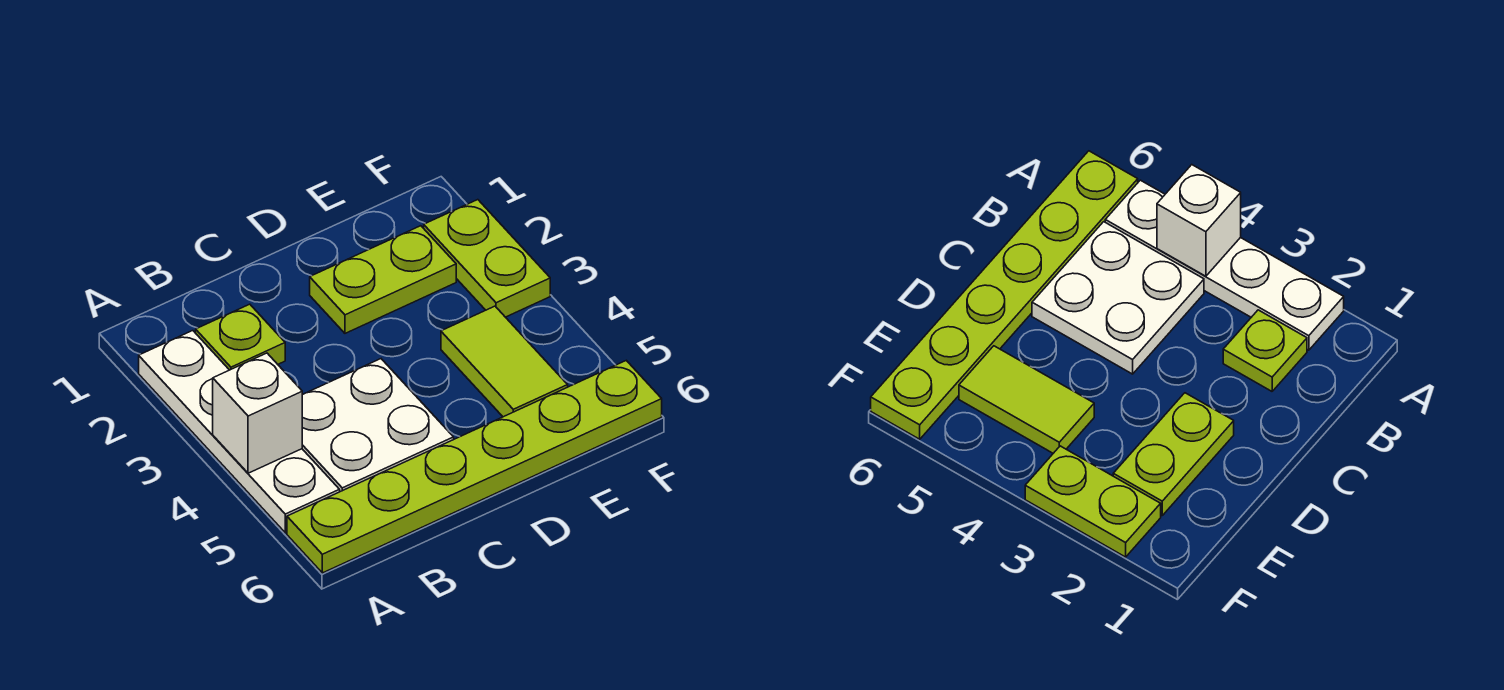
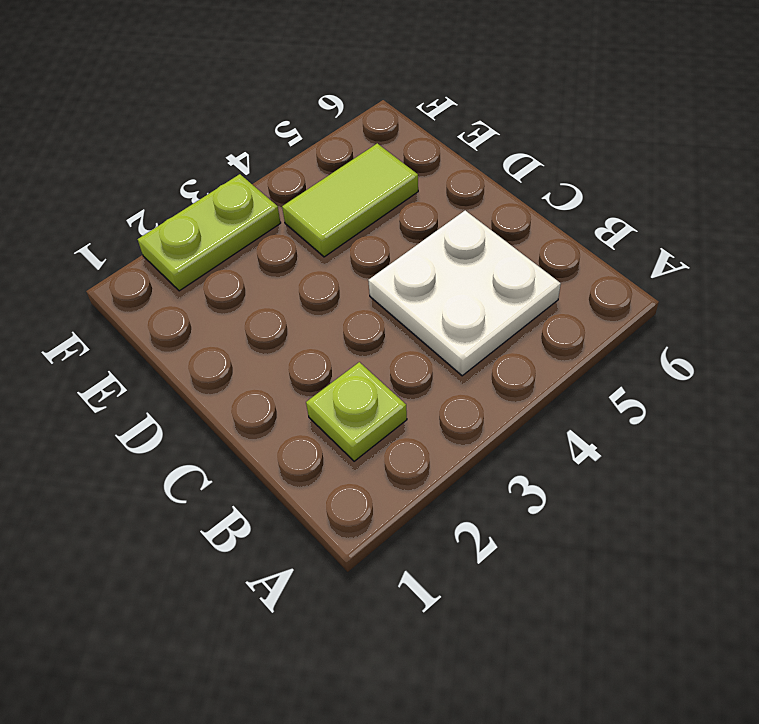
none -> white plate A2:A5 level 1
none -> lime plate A6:F6 level 1

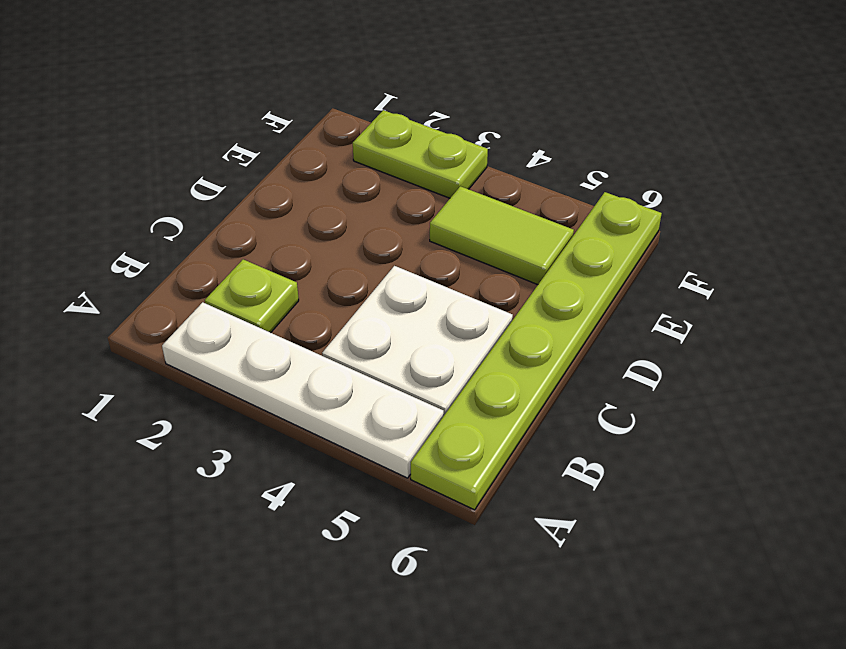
none -> lime plate D2:E2 level 1
none -> white brick A4 level 2

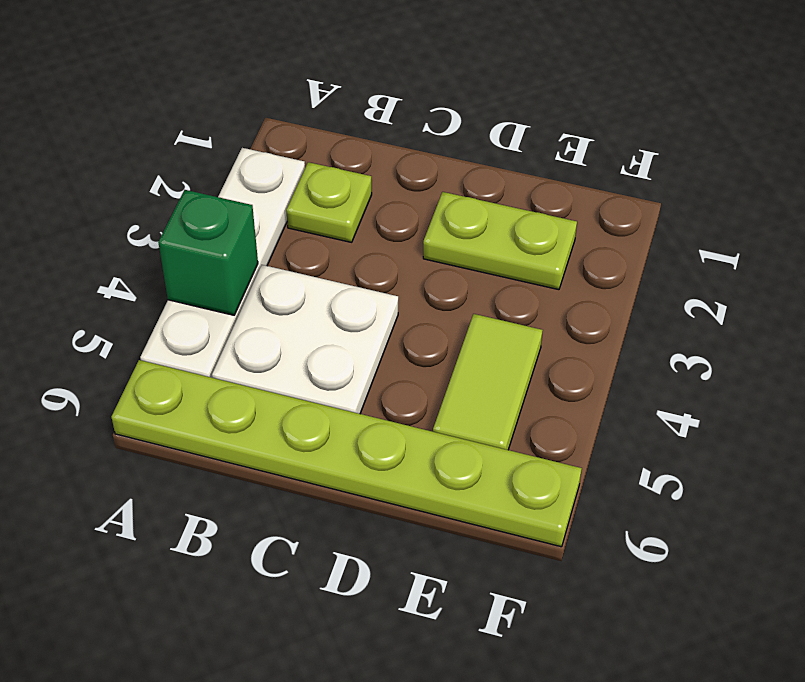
green brick A4 level 2 -> white brick A4 level 2
none -> lime plate F2:F3 level 1

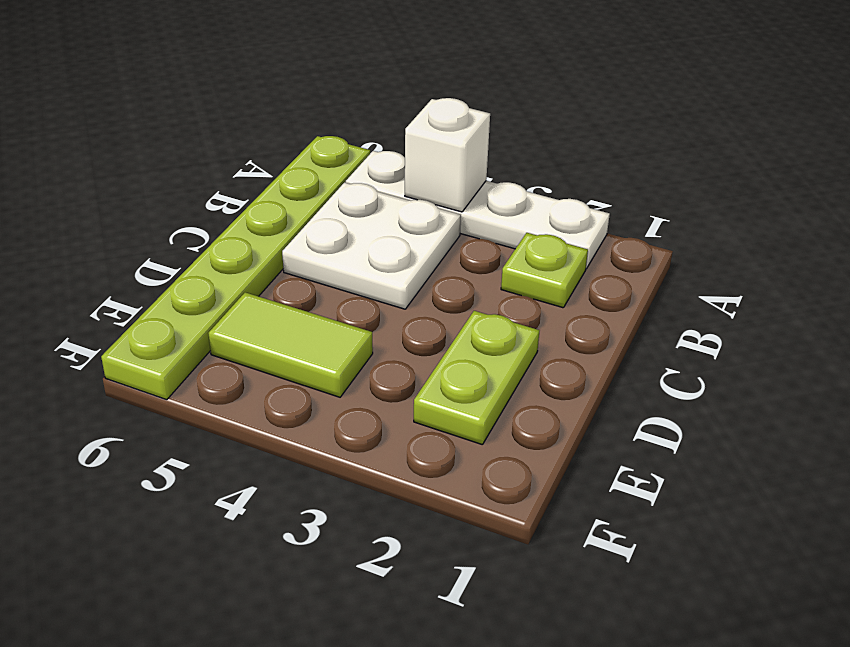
none -> lime plate F2:F3 level 1

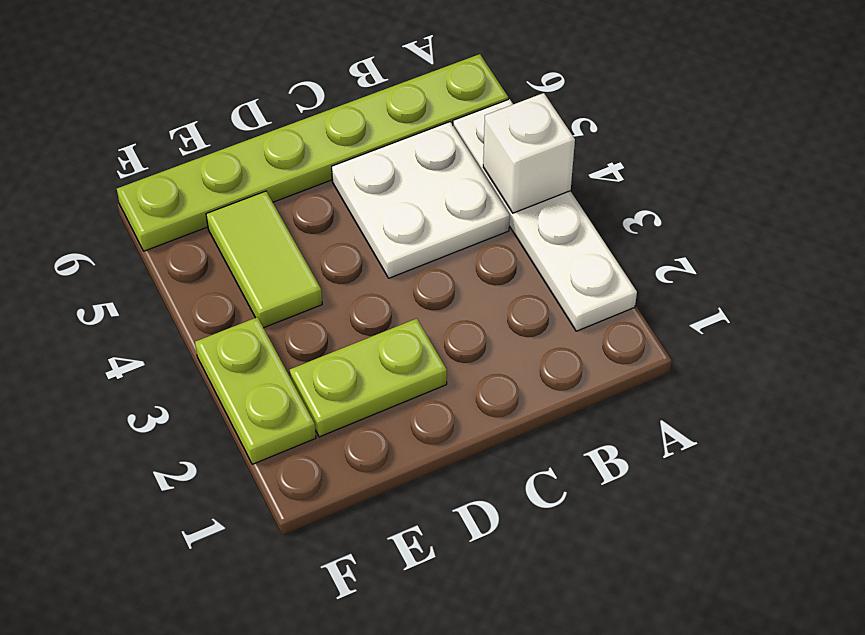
none -> lime plate B2 level 1

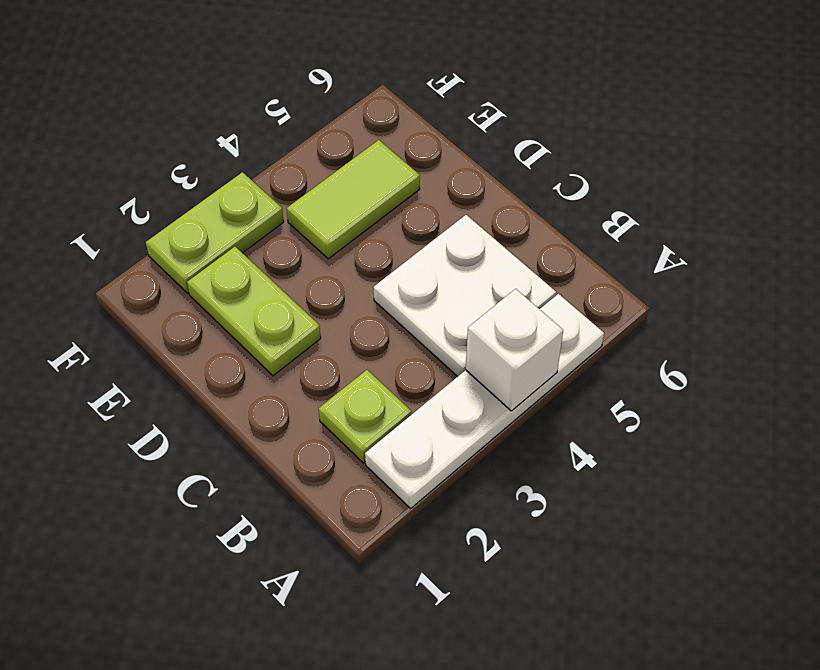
none -> lime plate A6:F6 level 1

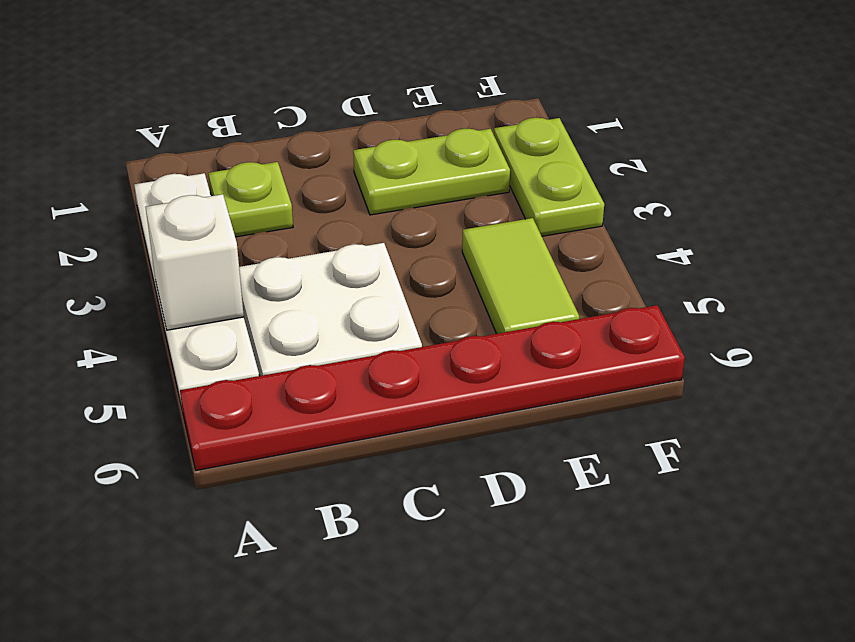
red plate A6:F6 level 1 -> lime plate A6:F6 level 1

